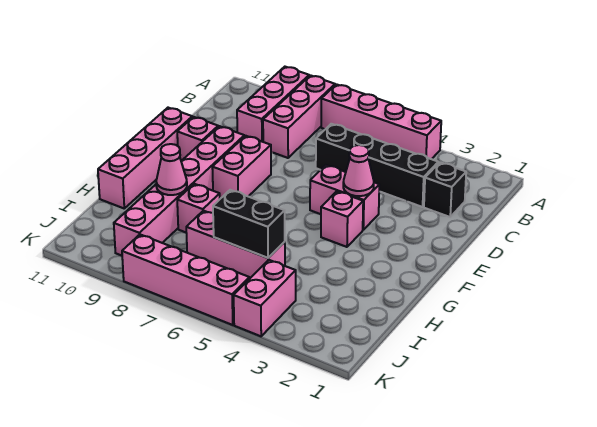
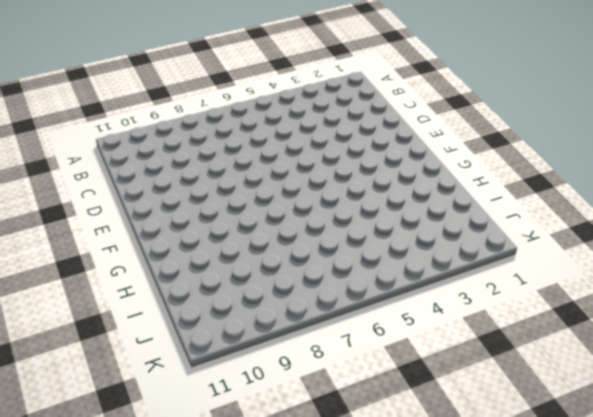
none -> pink brick A4:A7 level 1
none -> pink brick A8:C8 level 1
none -> pink brick A9:C9 level 1

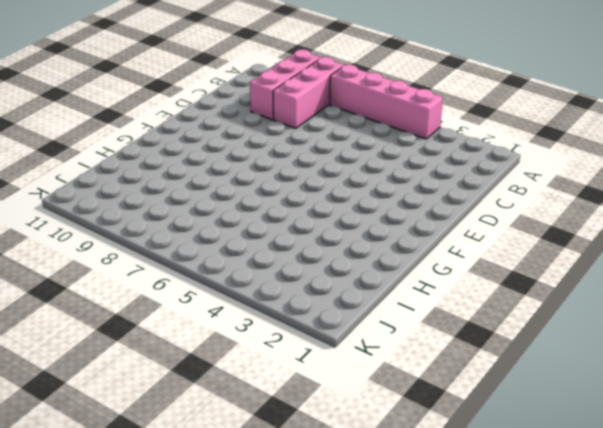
none -> black brick C2 level 1
none -> black brick C3:C6 level 1
none -> pink brick E4:E5 level 1

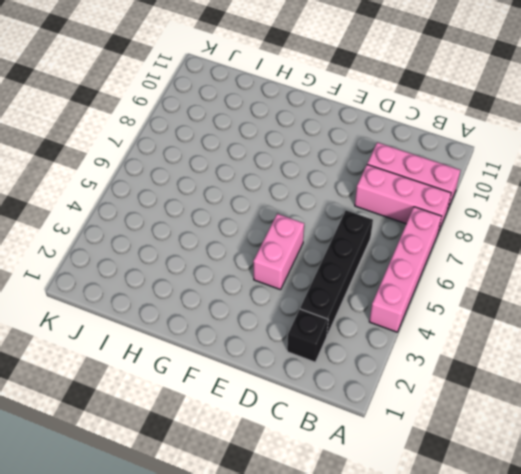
none -> pink brick E8:F8 level 1
none -> pink brick E9:J9 level 1
none -> pink brick E10 level 1

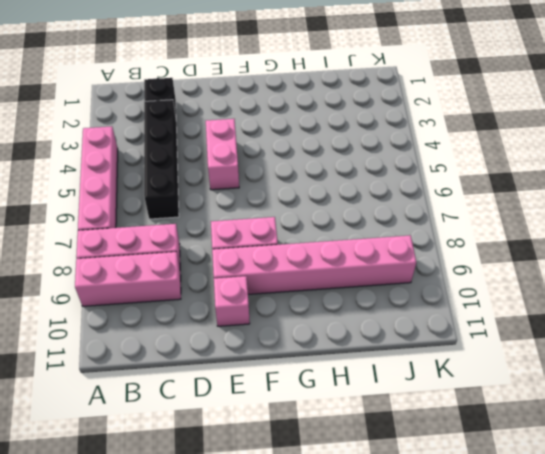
none -> pink brick E11:H11 level 1
none -> pink brick F4 level 1
none -> pink brick H8 level 1

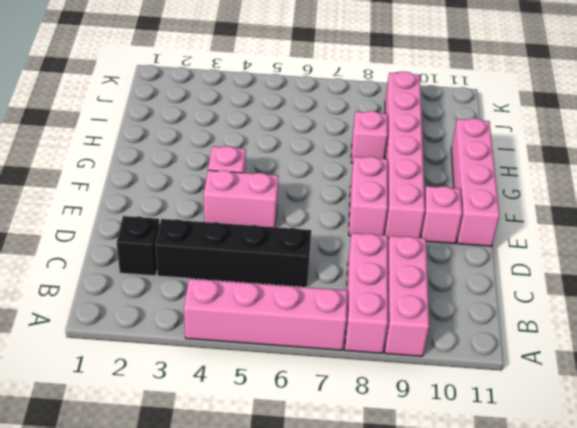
none -> pink brick I5:I7 level 1
none -> pink brick J4:K4 level 1
none -> pink brick K5:K8 level 1

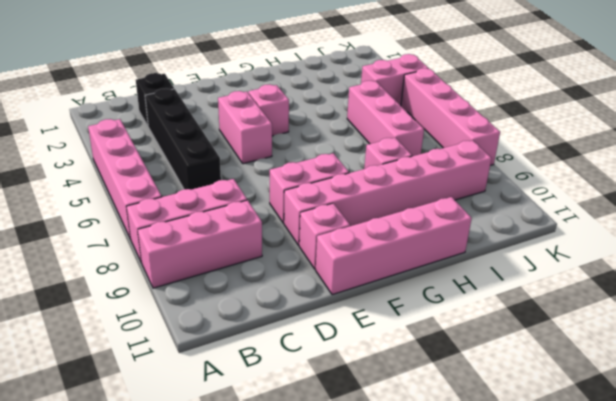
none -> pink cone E4 level 2
none -> pink cone H9 level 2
none -> black brick I5:I6 level 2

